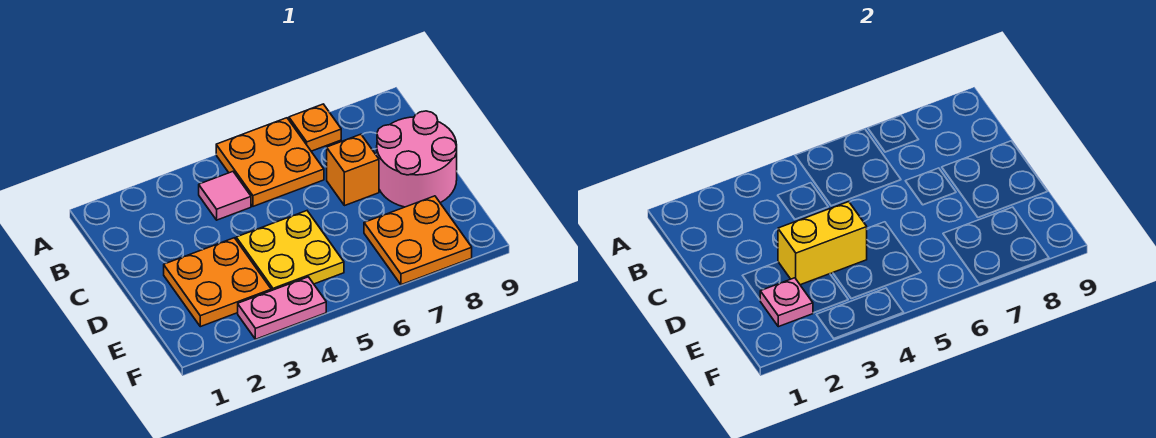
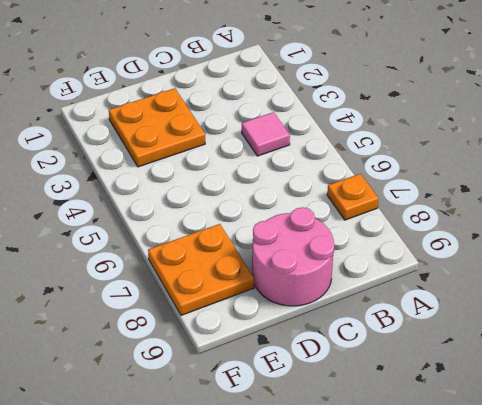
none -> orange plate A5:B6 level 1
none -> orange brick C7 level 1

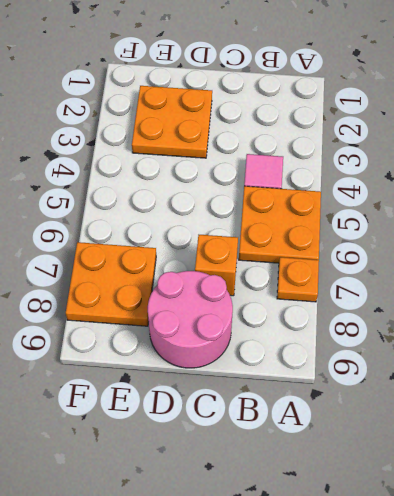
none -> yellow plate D4:E5 level 1
none -> pink plate F3:F4 level 1

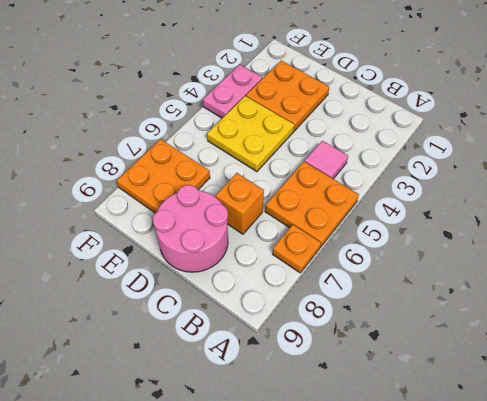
none -> yellow brick D3:D4 level 2
none -> pink plate E2 level 2

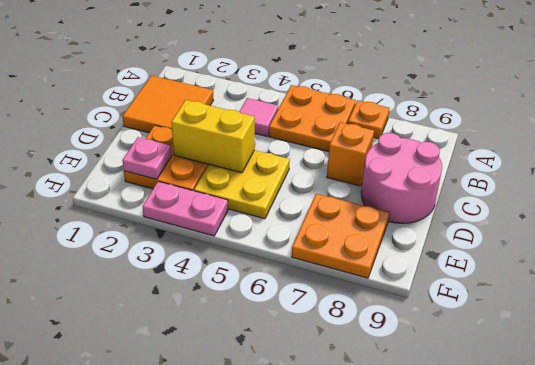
orange tile B1:C2 level 1 -> none

